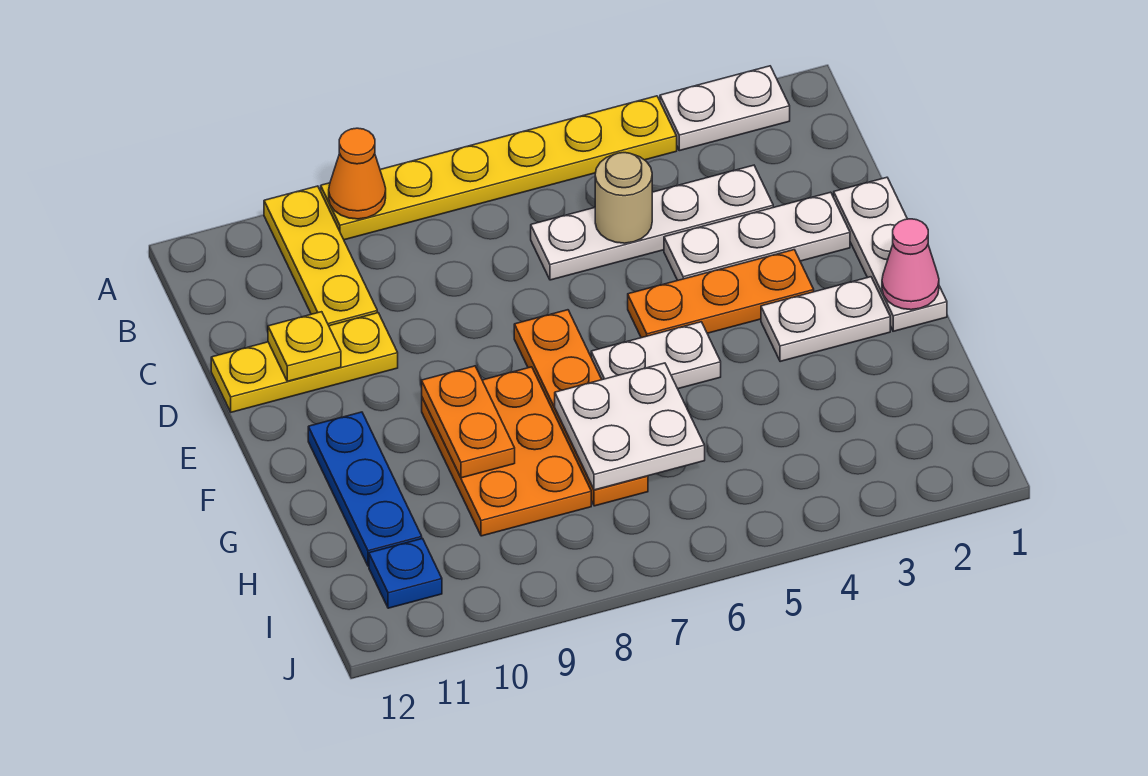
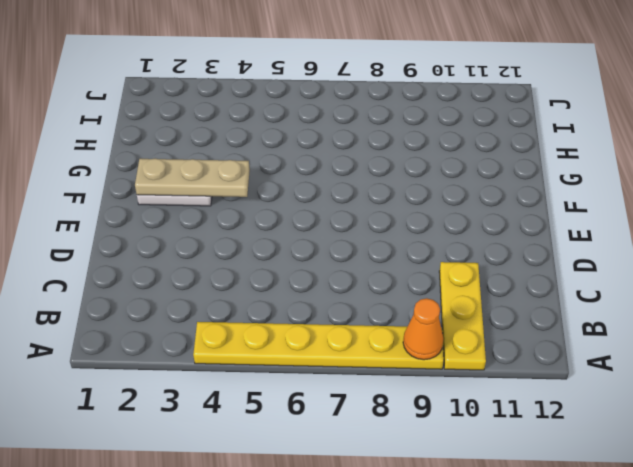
tan plate F2:F4 level 2 -> none
none -> white plate A2:A3 level 1
none -> white plate C3:C6 level 1
none -> white plate D1:F1 level 1

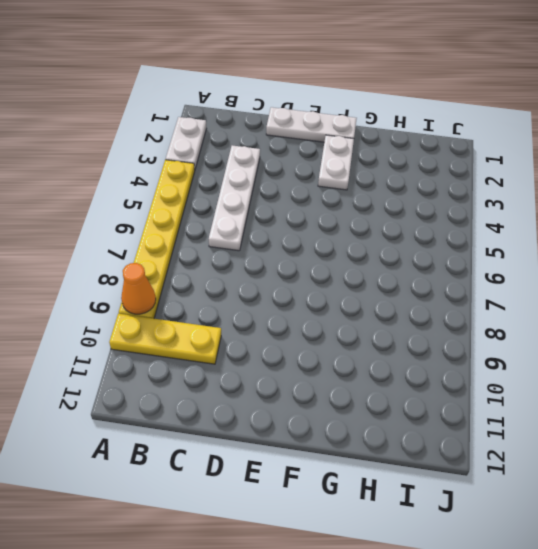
none -> white plate D2:D4 level 1
none -> yellow plate D10:D12 level 1
none -> orange plate E3:E5 level 1

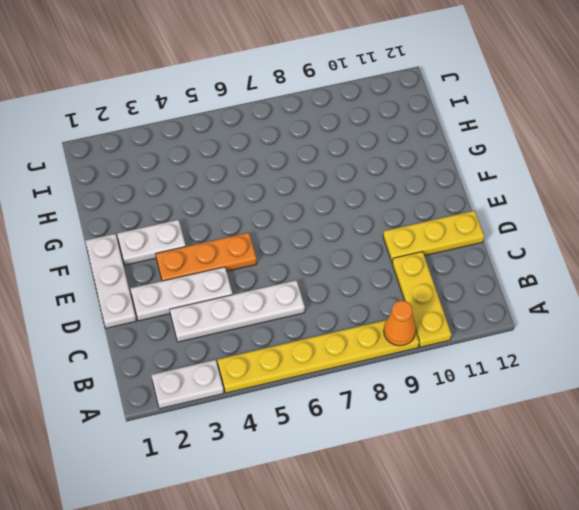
none -> orange plate E7:H7 level 1
none -> white plate F5:F6 level 1
none -> orange plate F8:H9 level 1

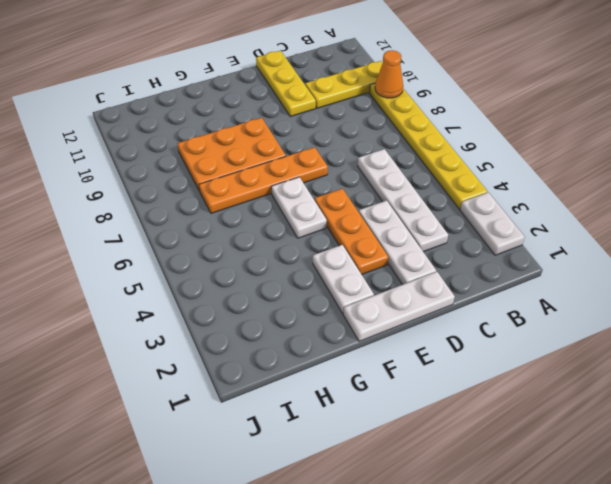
none -> blue plate F11:H11 level 1
none -> blue plate I11 level 1
none -> tan round brick C5 level 2

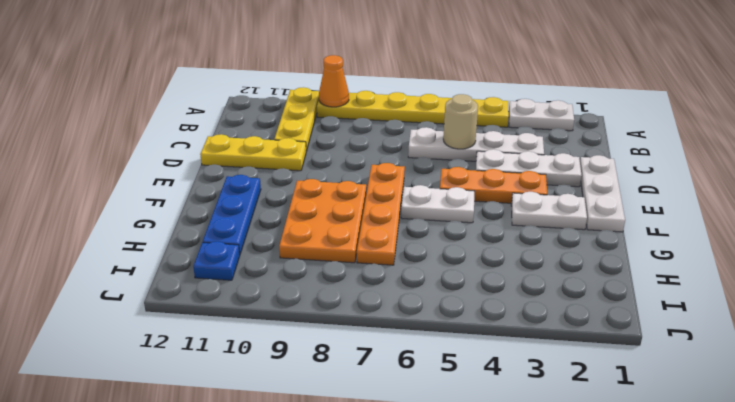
none -> yellow plate D11 level 2
none -> pink cone F1 level 2
none -> orange plate F9:G9 level 2

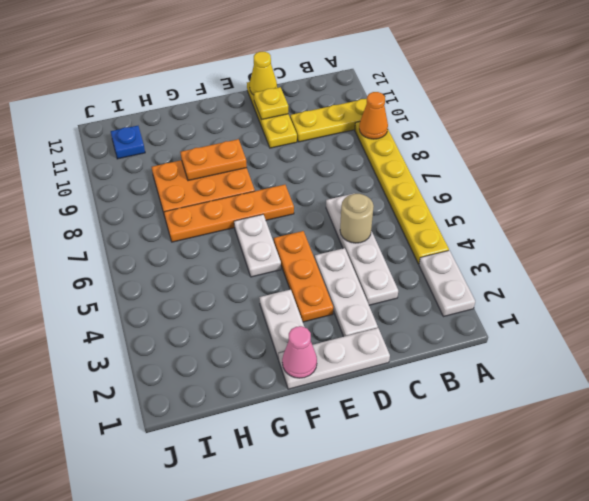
yellow cone D12 level 2 -> none
none -> blue plate F11:H11 level 1
none -> white plate G6:H7 level 2

